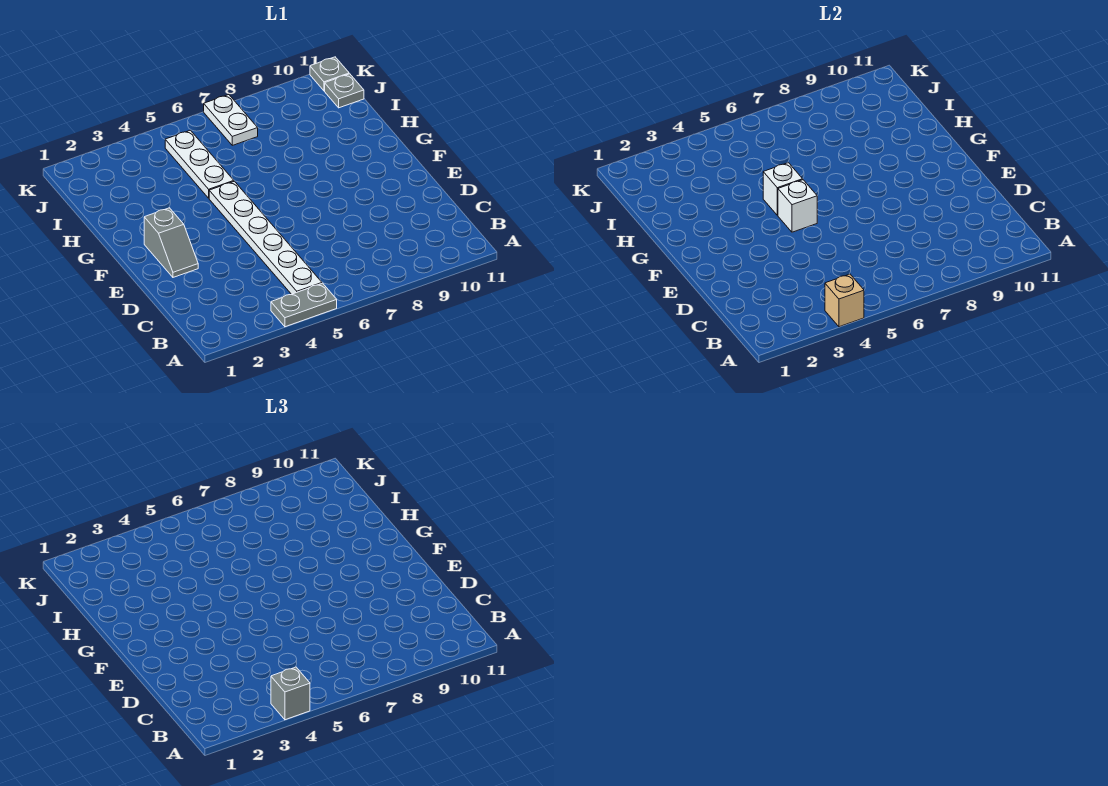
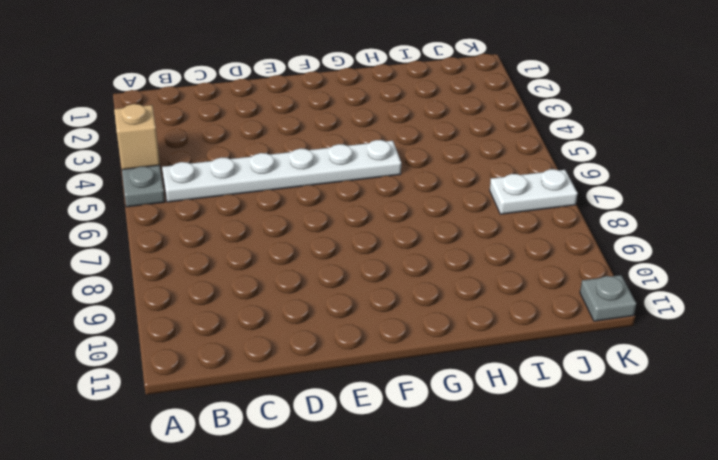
none -> grey slope E2:F2 level 1 top F
none -> white plate H5:J5 level 1

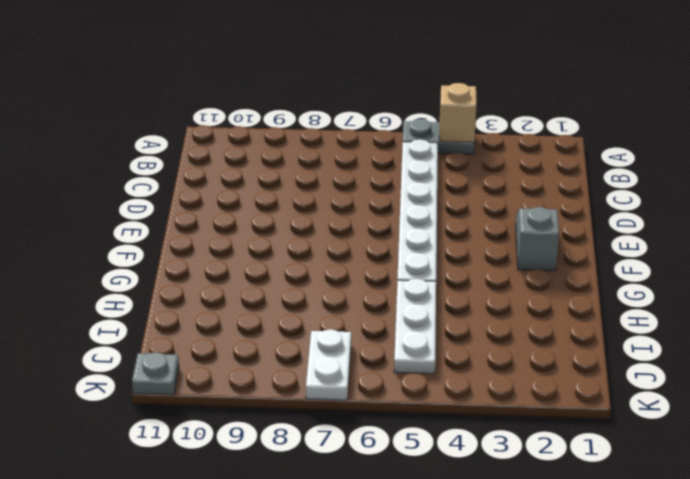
none -> grey plate J11 level 1
none -> white brick F5 level 2

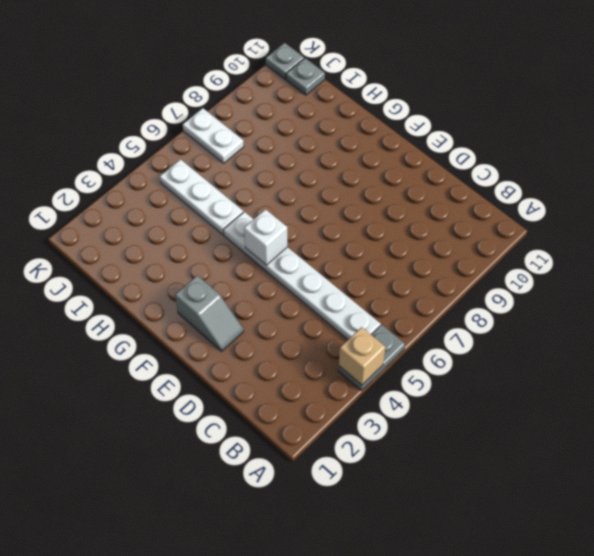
none -> white brick G5 level 2
none -> grey brick A4 level 3

